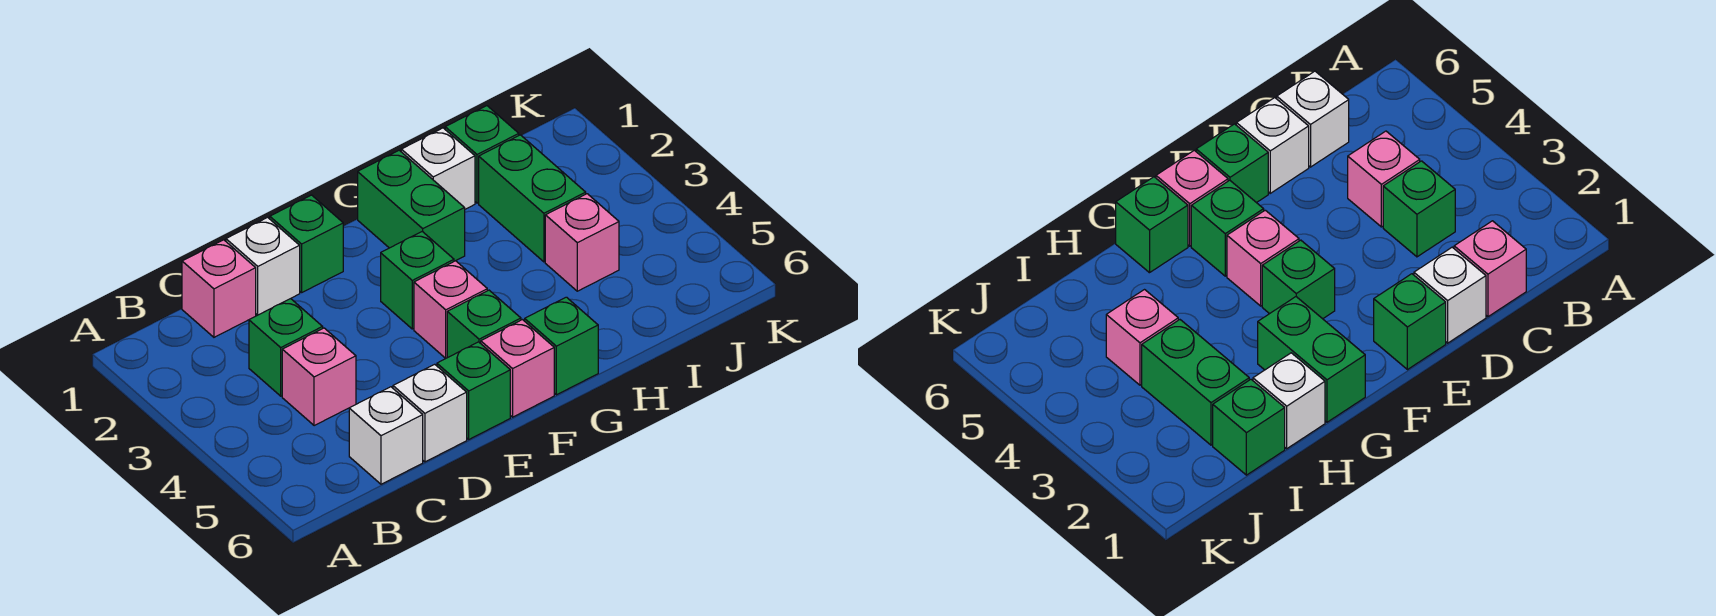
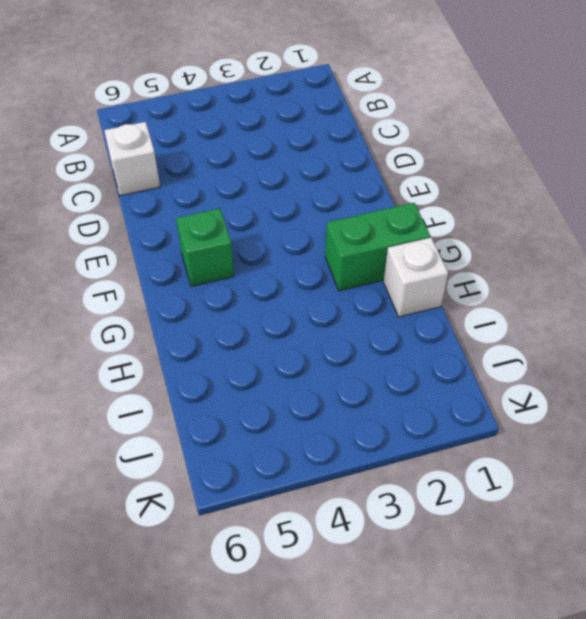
none -> pink brick C1 level 1
none -> green brick C3 level 1
none -> pink brick C4 level 1

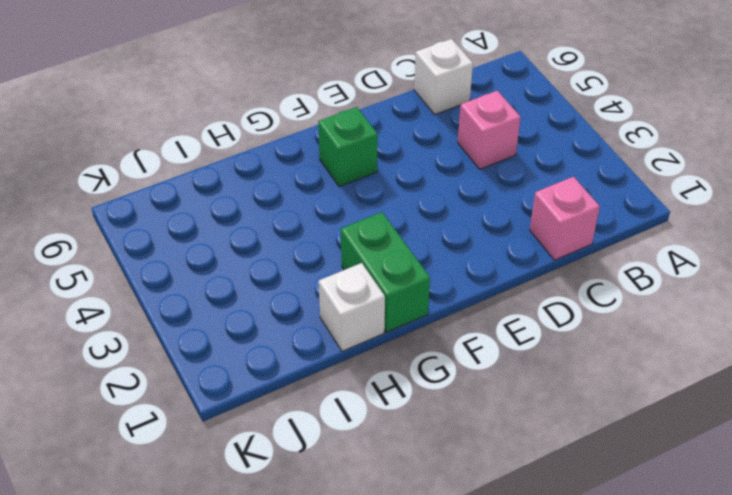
none -> green brick C3 level 1
none -> white brick D1 level 1
none -> white brick D6 level 1

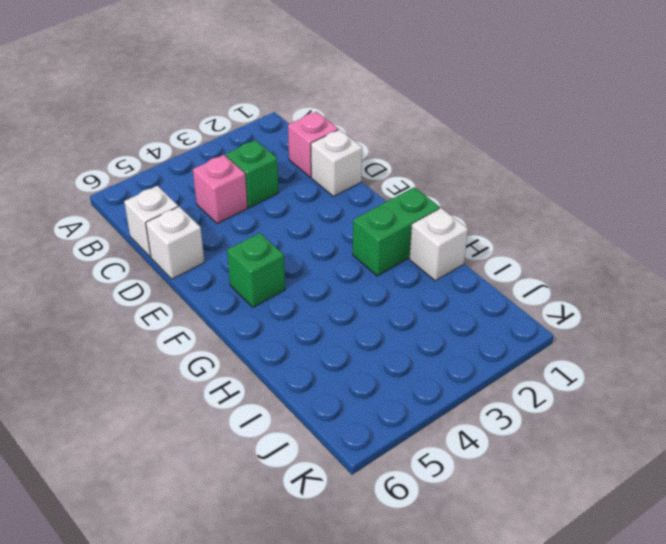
none -> green brick E1 level 1
none -> green brick E6 level 1
none -> green brick F3 level 1

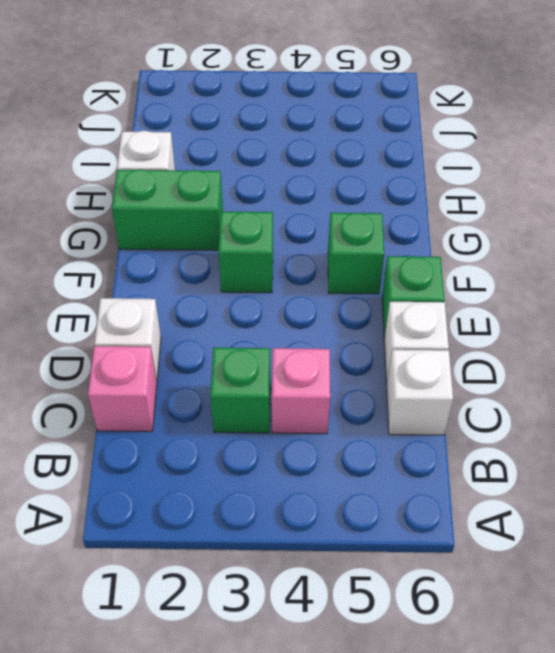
none -> green brick E1 level 1
none -> pink brick F4 level 1
none -> pink brick F6 level 1

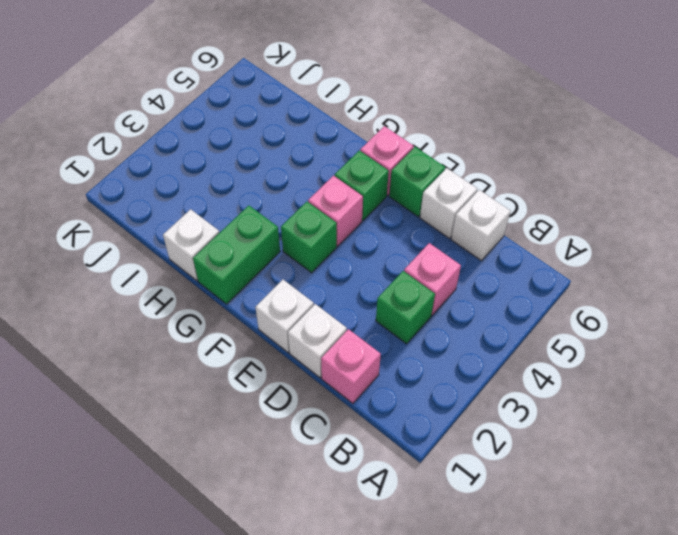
white brick E1 level 1 -> green brick E1 level 1
none -> green brick G6 level 1
none -> green brick I1 level 1
none -> green brick I2:I3 level 1

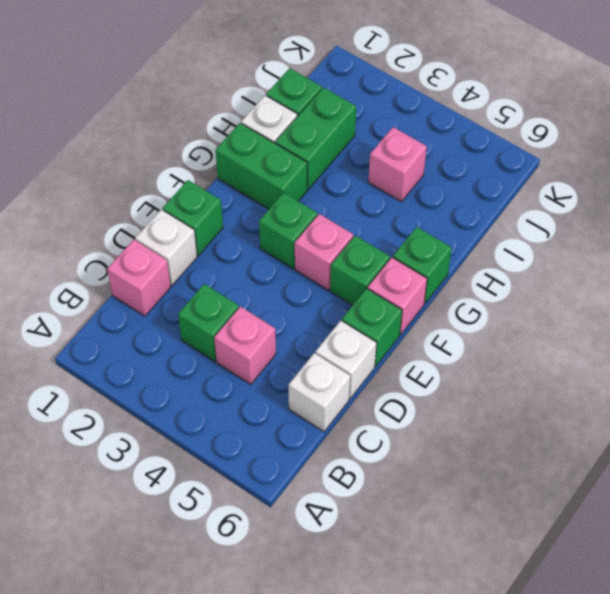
green brick H2:I2 level 1 -> green brick I2:I3 level 1

